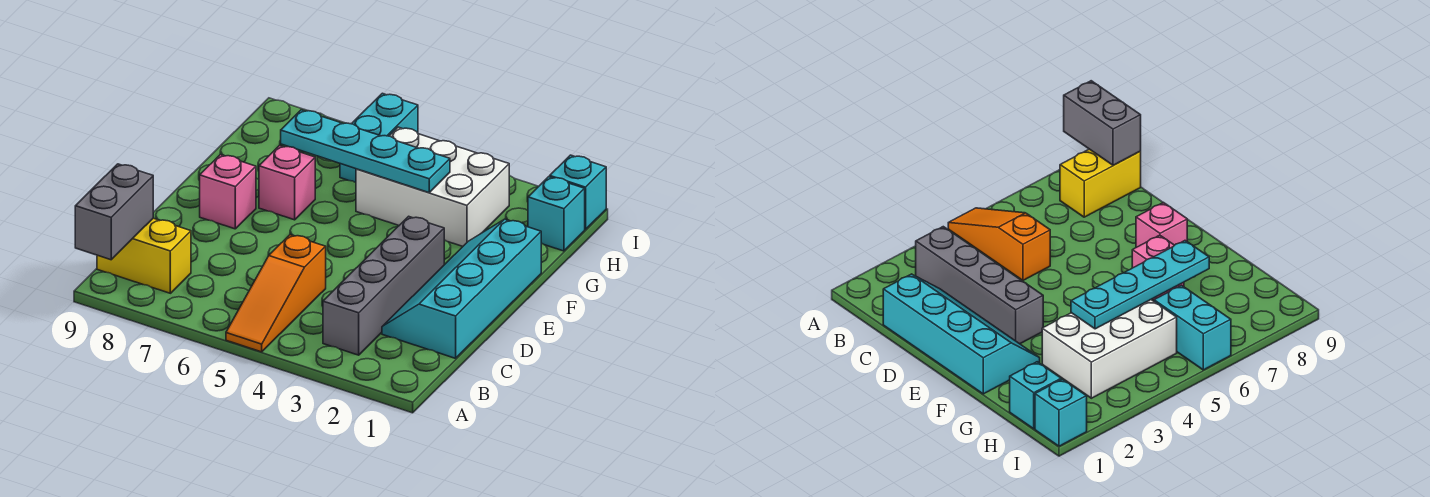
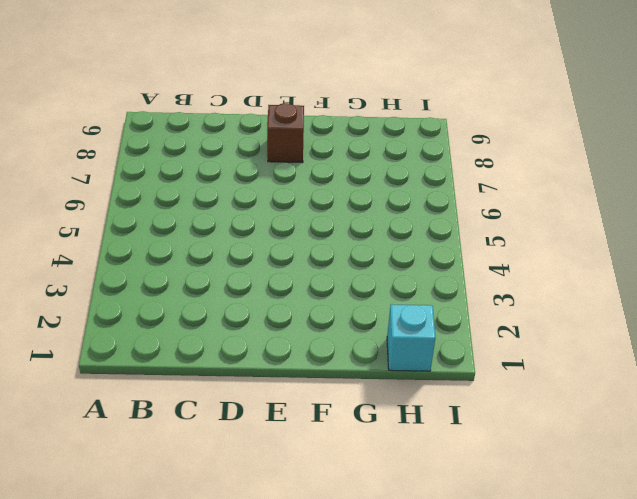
brown brick E8 level 1 -> pink brick E8 level 1
none -> orange slope A5:C5 level 1 top C
none -> grey brick B3:E3 level 1
none -> yellow brick B8:B9 level 1

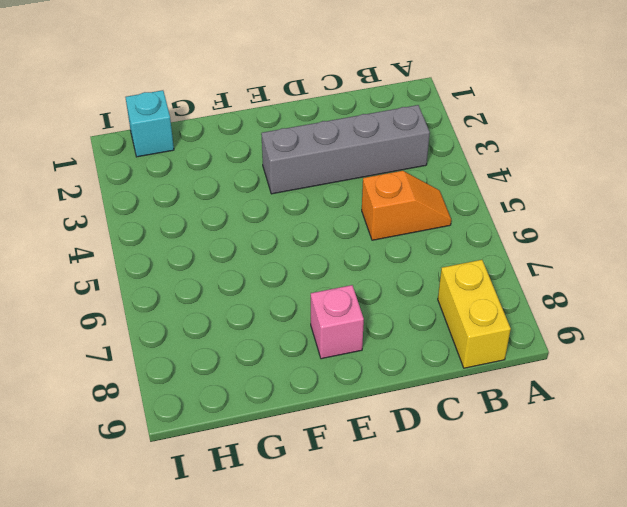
orange slope B5:C5 level 1 top C -> orange slope A5:C5 level 1 top C
none -> cyan slope C1:F2 level 1 top 1
none -> pink brick F7 level 1
none -> white brick G3:H5 level 1

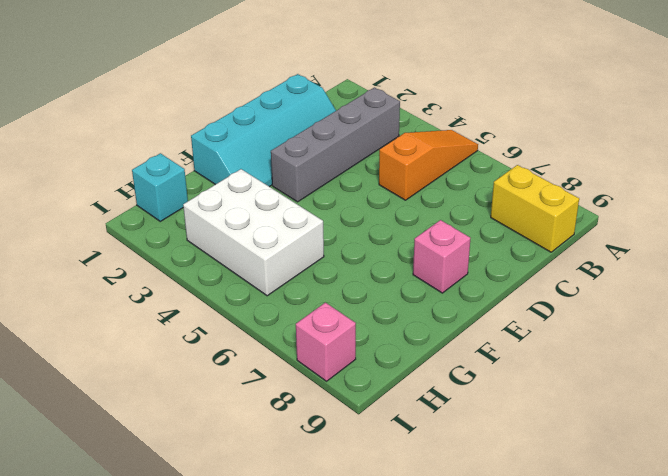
pink brick I8 level 1 -> pink brick F7 level 1
none -> cyan brick H6:I6 level 1
none -> cyan brick I1 level 1
none -> grey brick A9:B9 level 2

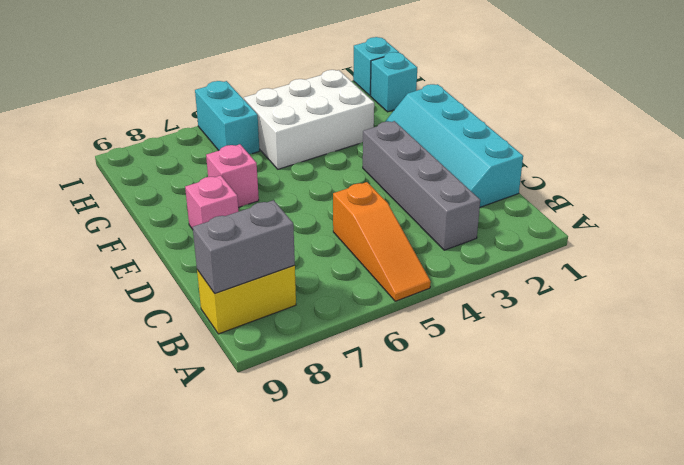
grey brick B8:B9 level 2 -> grey brick A9:B9 level 2
none -> cyan plate G4:G7 level 2

